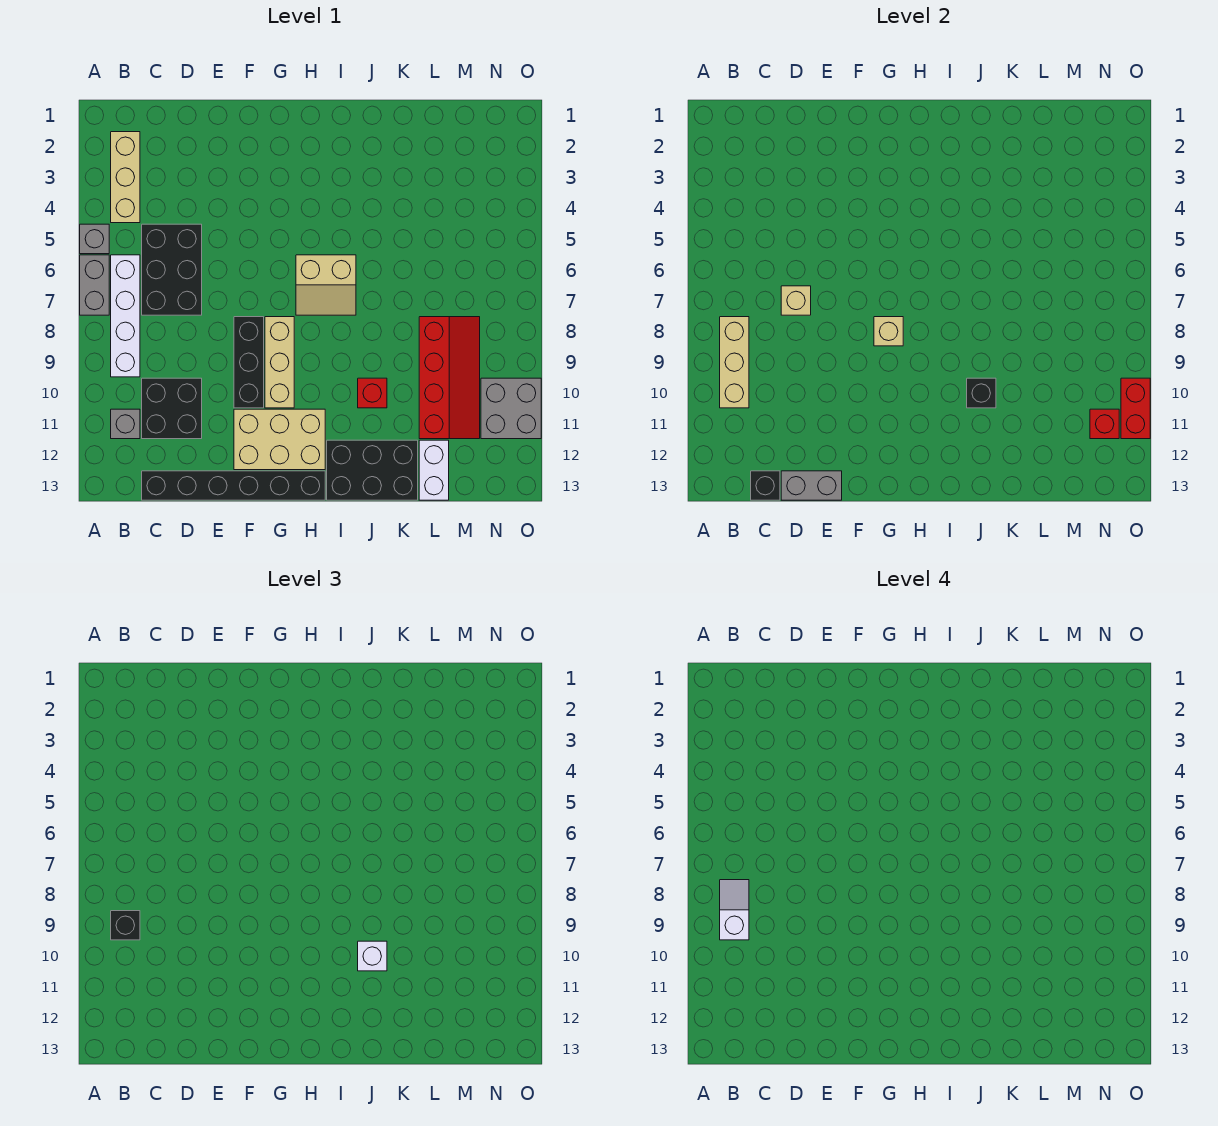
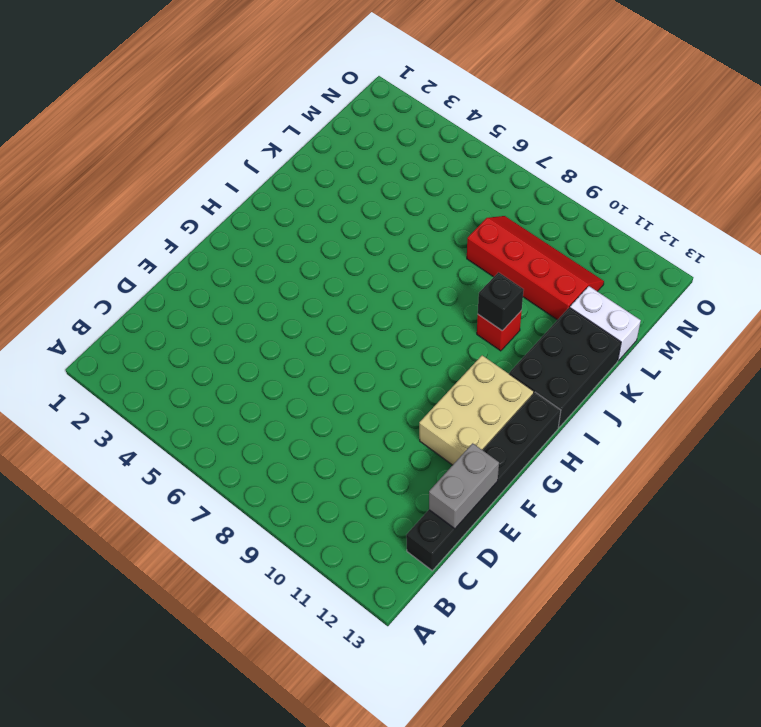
none -> grey brick A5 level 1
none -> grey brick A6:A7 level 1
none -> tan brick B2:B4 level 1

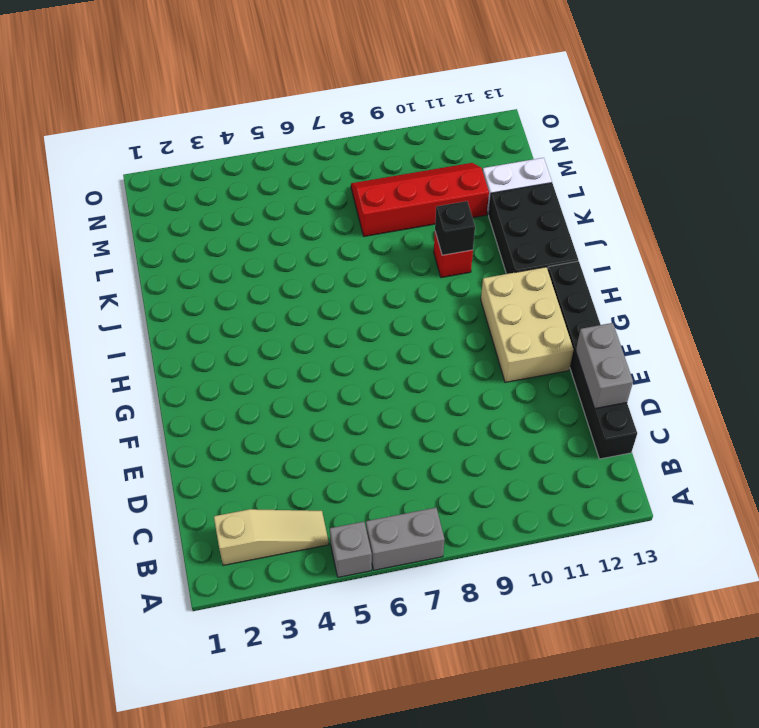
tan slope B2:B4 level 1 top 2 -> tan brick B2:B4 level 1
none -> white brick B6:B9 level 1
none -> grey brick B11 level 1
none -> black brick C5:D7 level 1

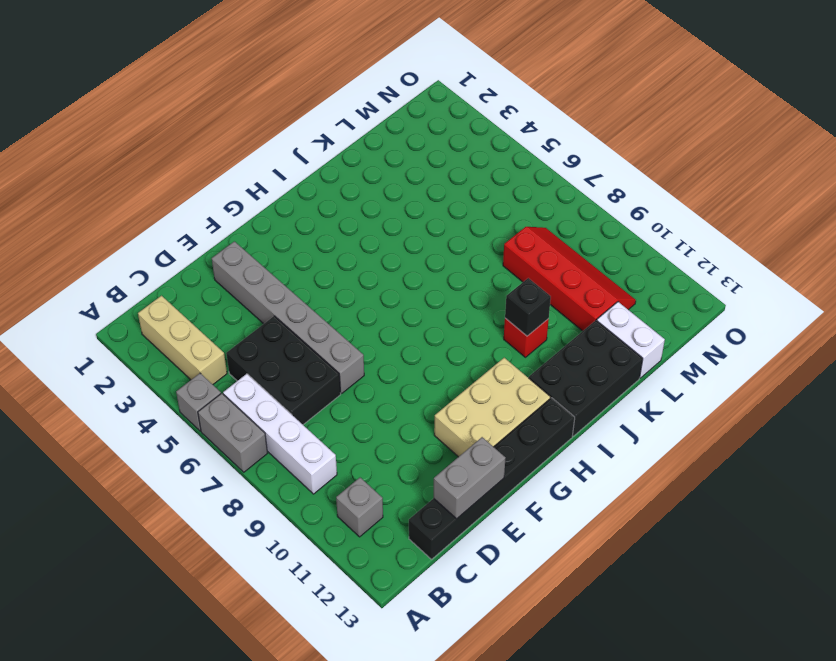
grey brick E2:E7 level 1 -> none
none -> black brick C10:D11 level 1
none -> black brick F8:F10 level 1
none -> tan brick G8:G10 level 1

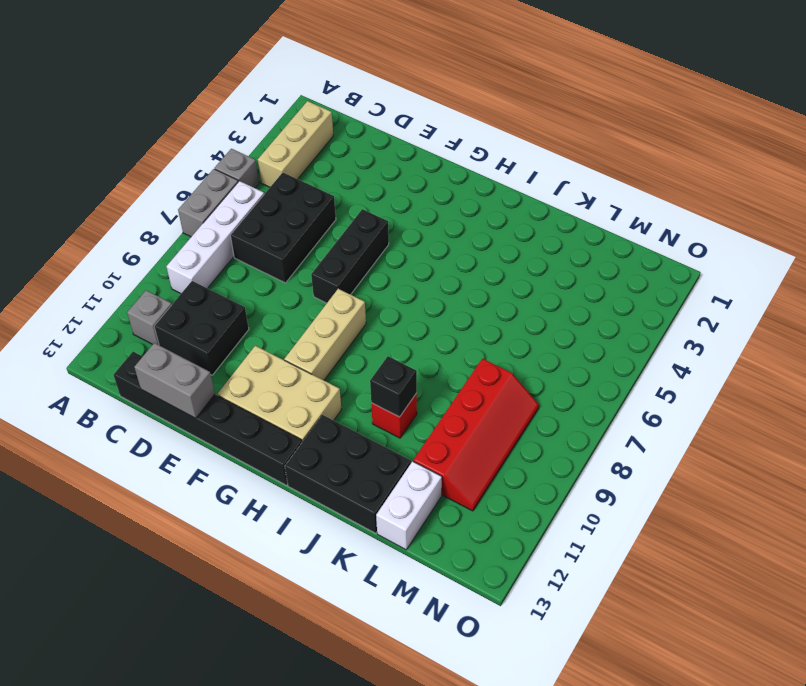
black brick F5:F7 level 1 -> black brick F8:F10 level 1
none -> tan slope H6:I7 level 1 top 6
none -> grey brick N10:O11 level 1
none -> tan brick B8:B10 level 2

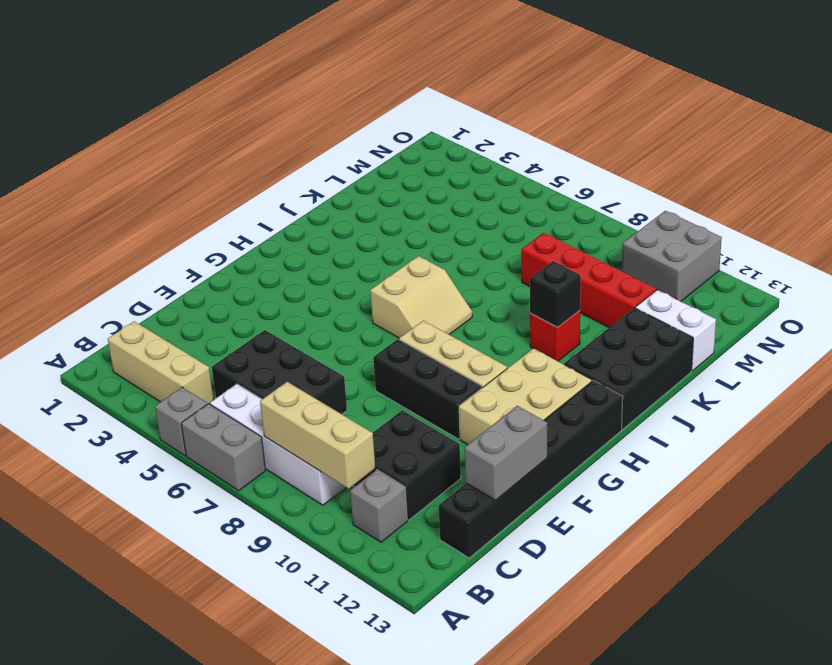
none -> black brick C13 level 2
none -> tan brick D7 level 2
none -> tan brick G8 level 2

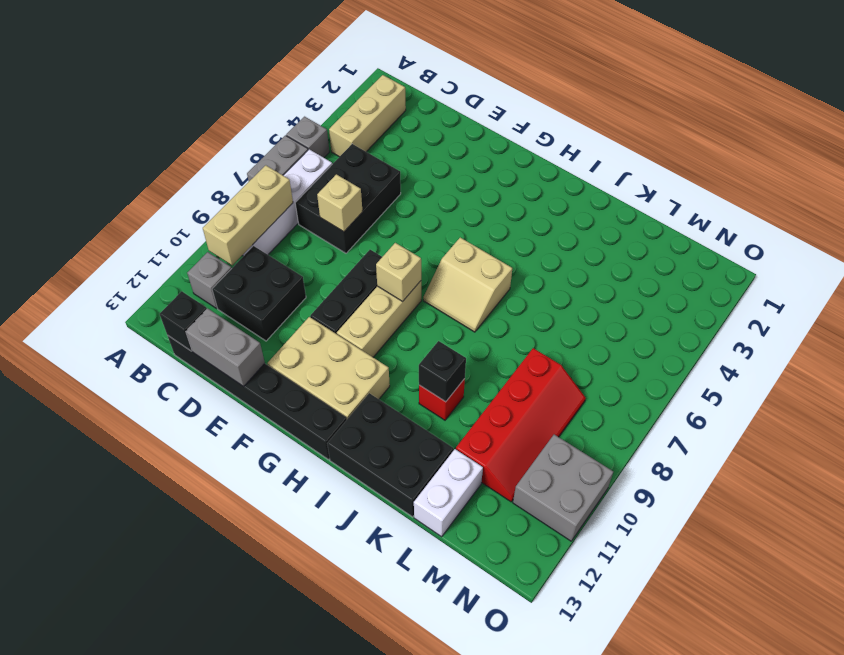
none -> red brick N11 level 2
none -> red brick O10:O11 level 2
none -> black brick B9 level 3

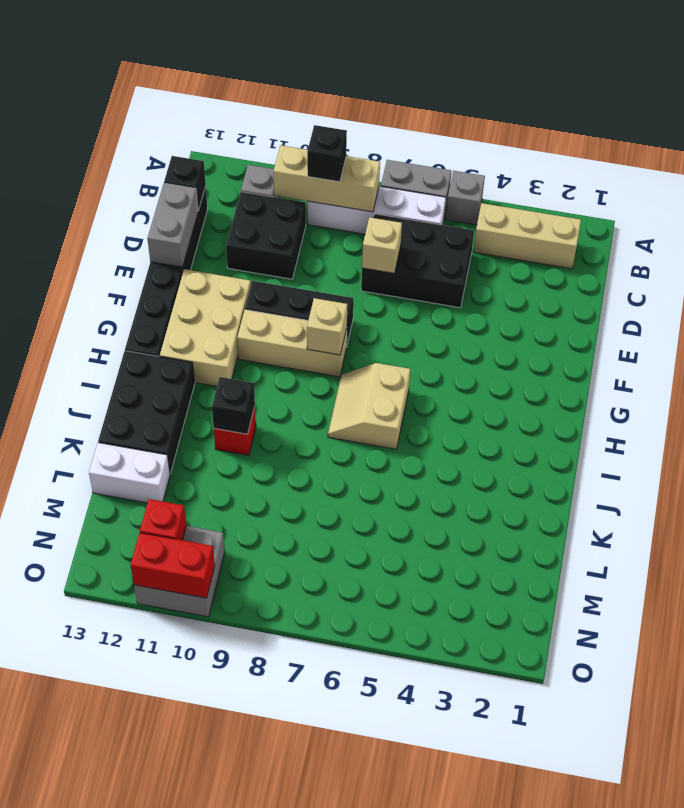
none -> red slope L8:M11 level 1 top L
none -> white brick J10 level 3
none -> white slope B8:B9 level 4 top 9

